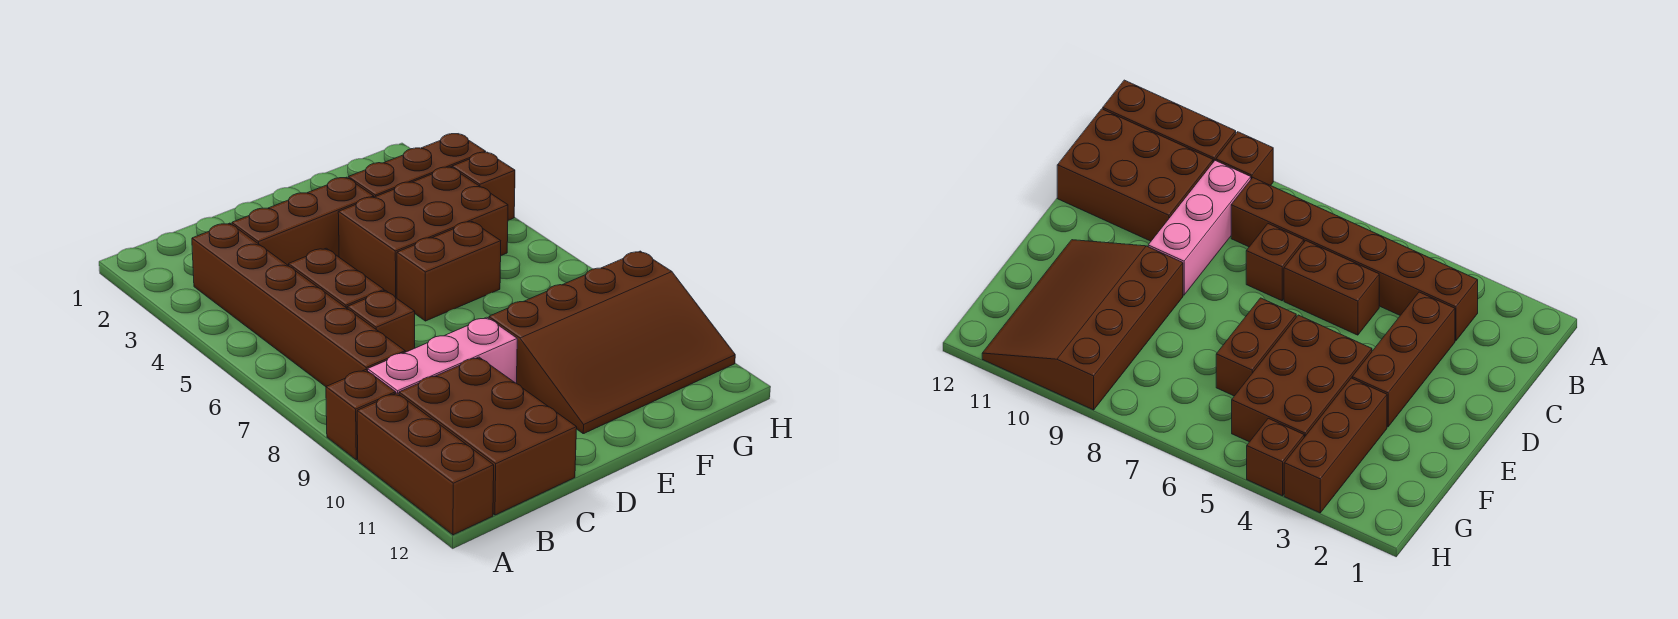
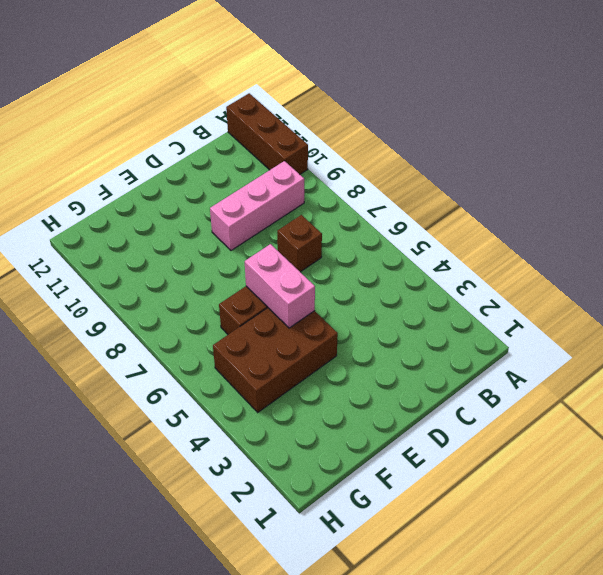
pink brick E5:E6 level 2 -> none
none -> brown brick A9 level 1
none -> brown brick B3:B8 level 1
none -> brown brick B10:C12 level 1

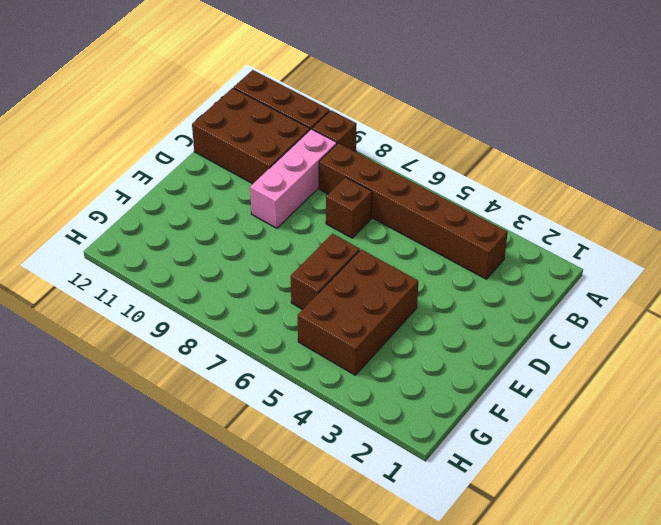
none -> brown brick C3:E3 level 1
none -> brown brick C5:C6 level 1
none -> brown slope E9:H11 level 1 top 9

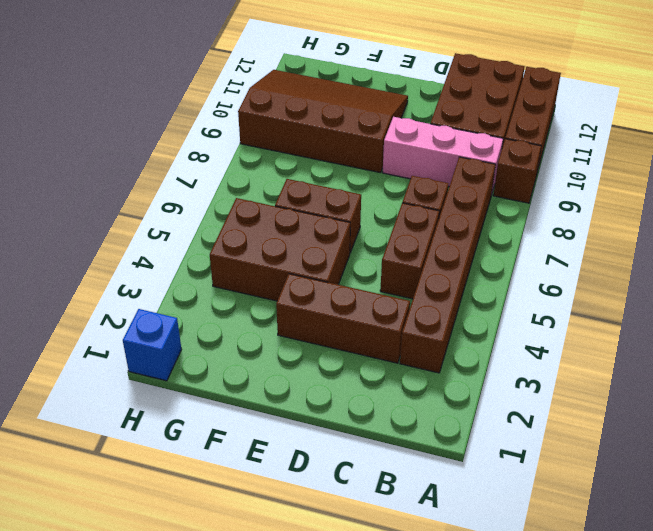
blue brick H1 level 1 -> none
none -> brown brick F3:H3 level 1
none -> brown brick H4 level 1

